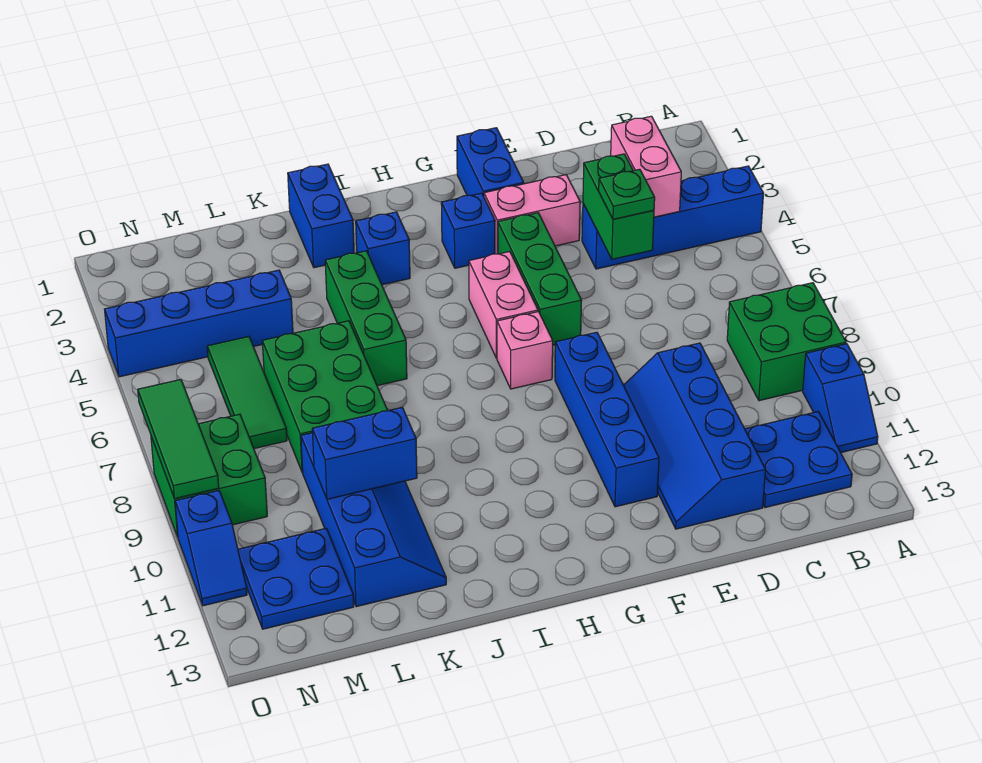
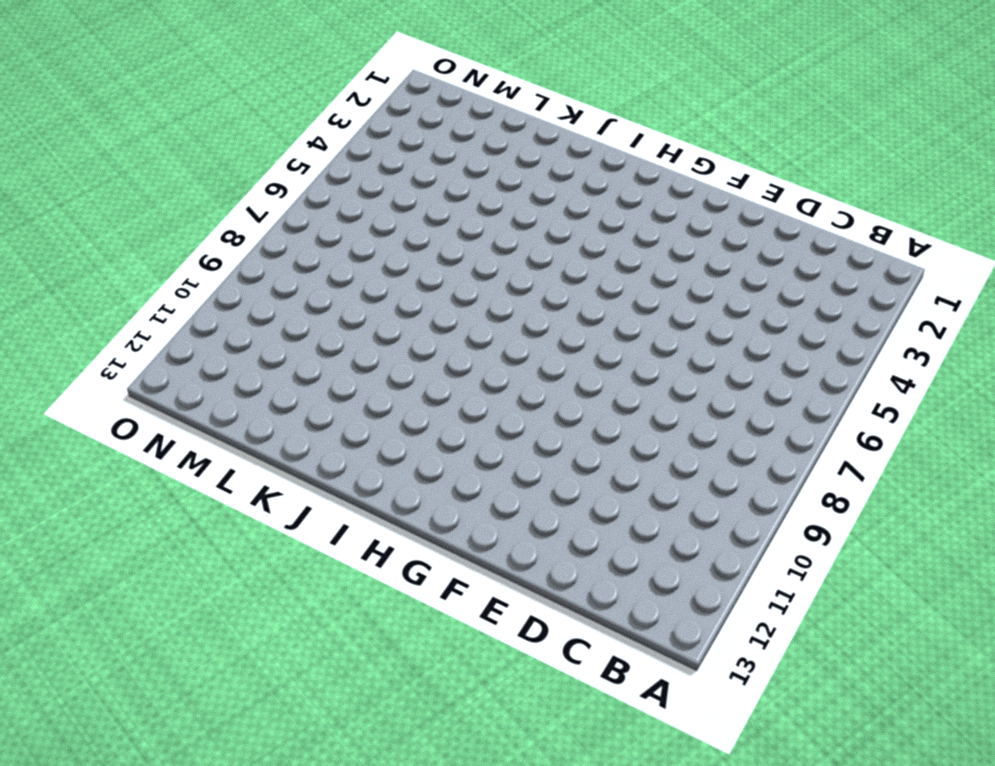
none -> blue brick A4:D4 level 1
none -> green brick A8:B9 level 1
none -> blue slope A10:A11 level 1 top 10

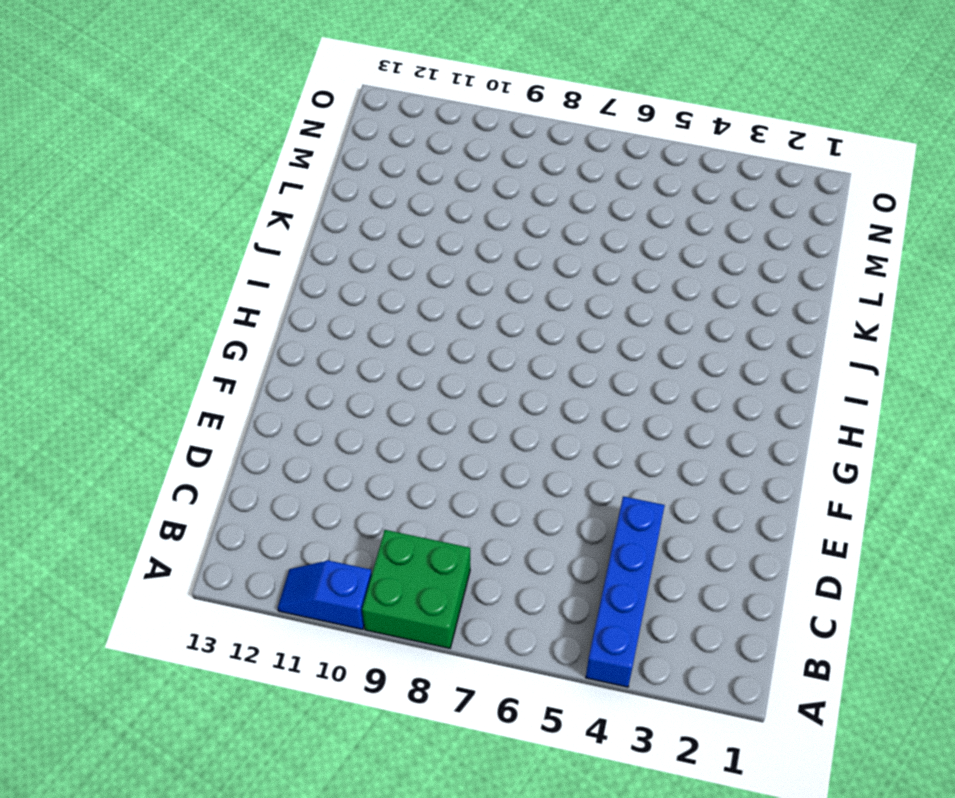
none -> blue plate B11:C12 level 1
none -> blue slope D9:E12 level 1 top D
none -> pink brick E3:F3 level 1

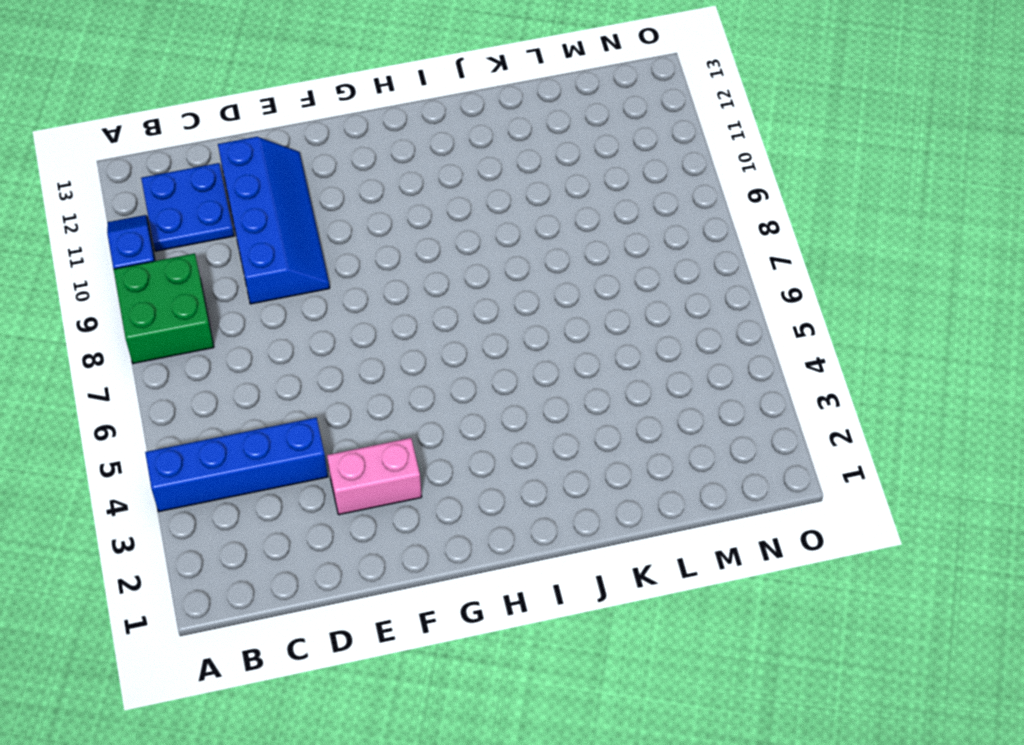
none -> blue brick F1:F2 level 1
none -> green brick F4:F6 level 1
none -> blue brick F8:F11 level 1

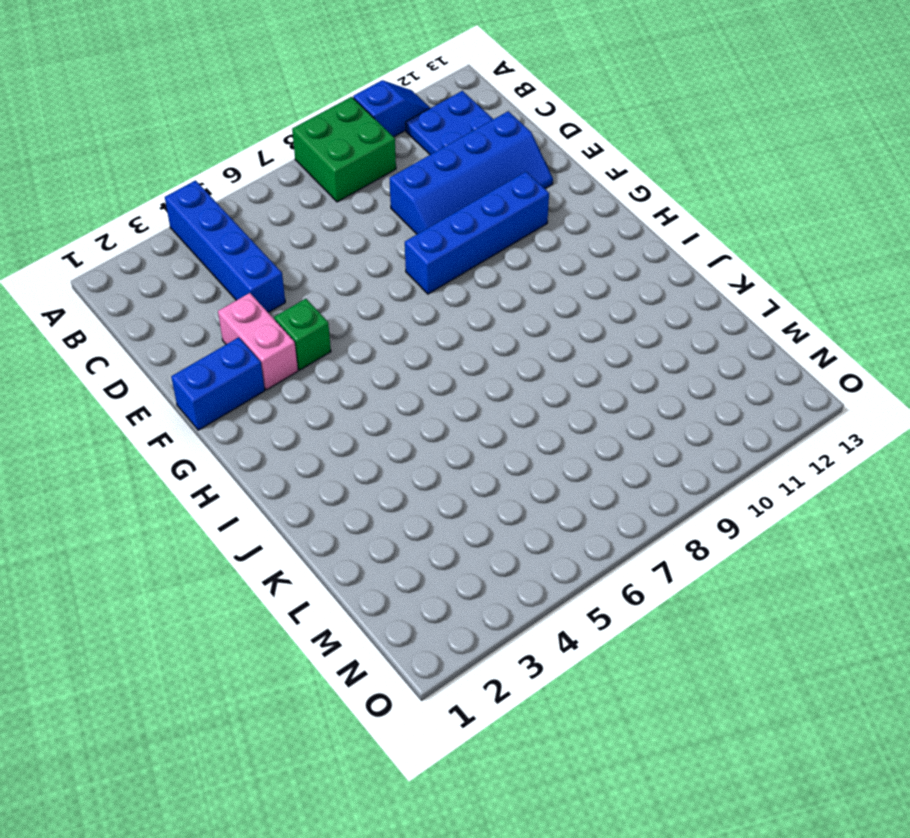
green brick F4 level 1 -> green brick F4:F6 level 1
none -> blue brick G3 level 1
none -> pink brick G5:G6 level 1
none -> pink brick G7 level 1

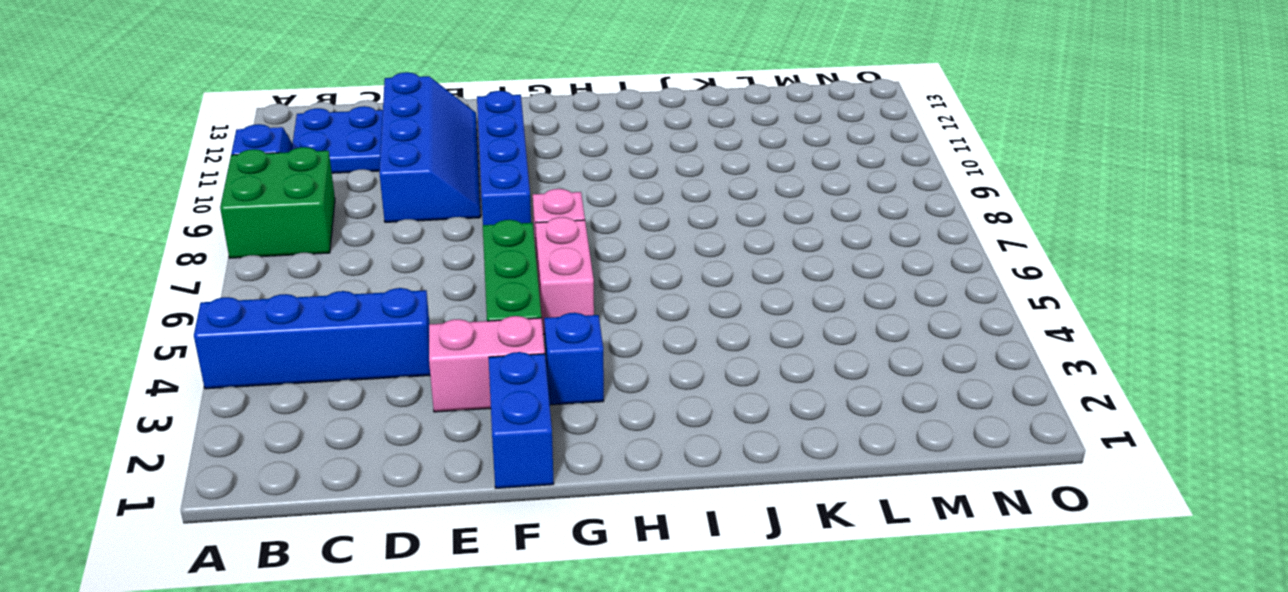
none -> blue brick I3 level 1
none -> blue brick J1:J2 level 1
none -> green brick J4:J6 level 1

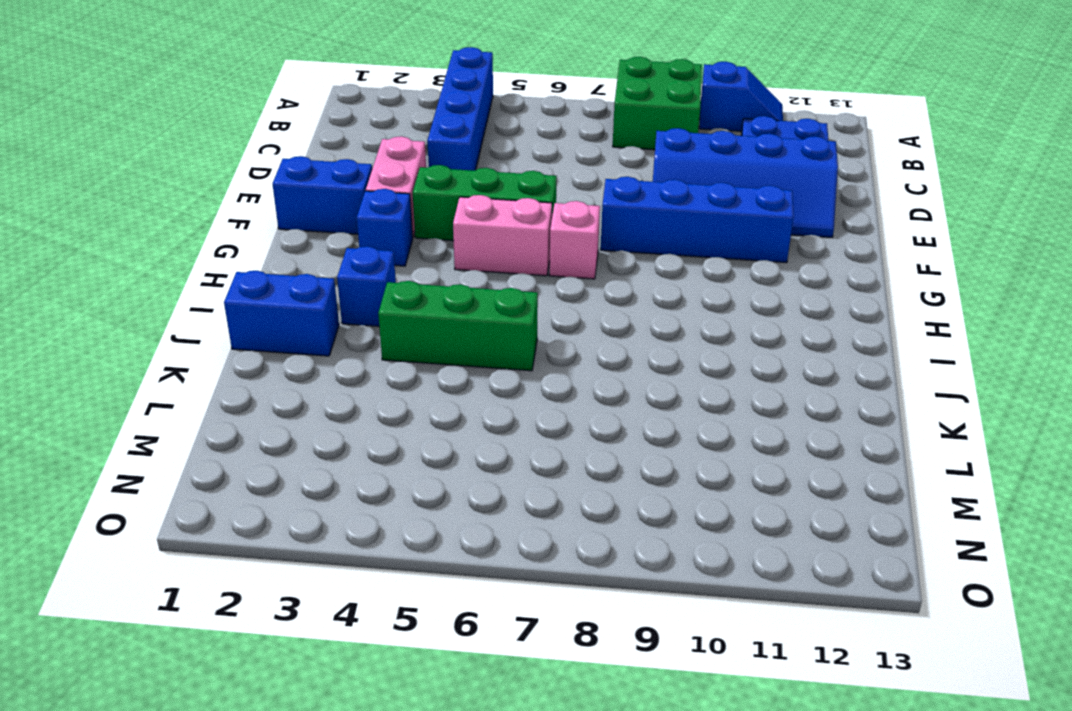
none -> green brick K6:L8 level 1
none -> blue slope K9:L12 level 1 top L
none -> blue brick L4:O4 level 1

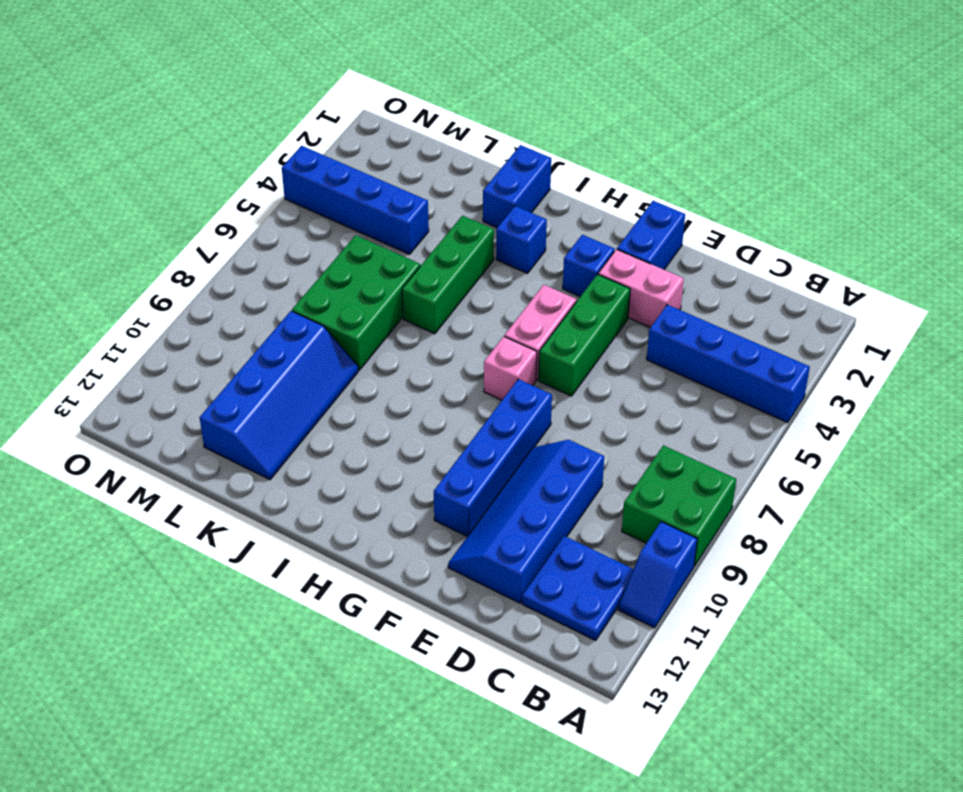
none -> green tile M5:M7 level 1
none -> blue plate M11:N12 level 1
none -> green brick N8:O9 level 1

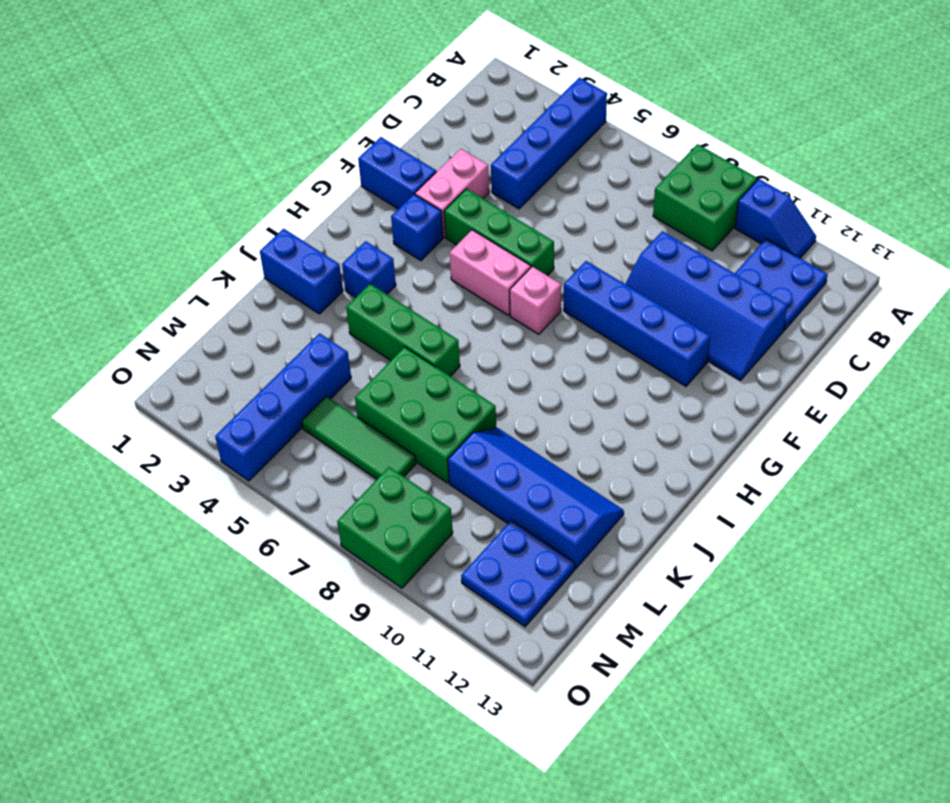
none -> blue slope O10:O11 level 1 top 10
none -> pink brick C3:C4 level 2
none -> green brick D4:D5 level 2

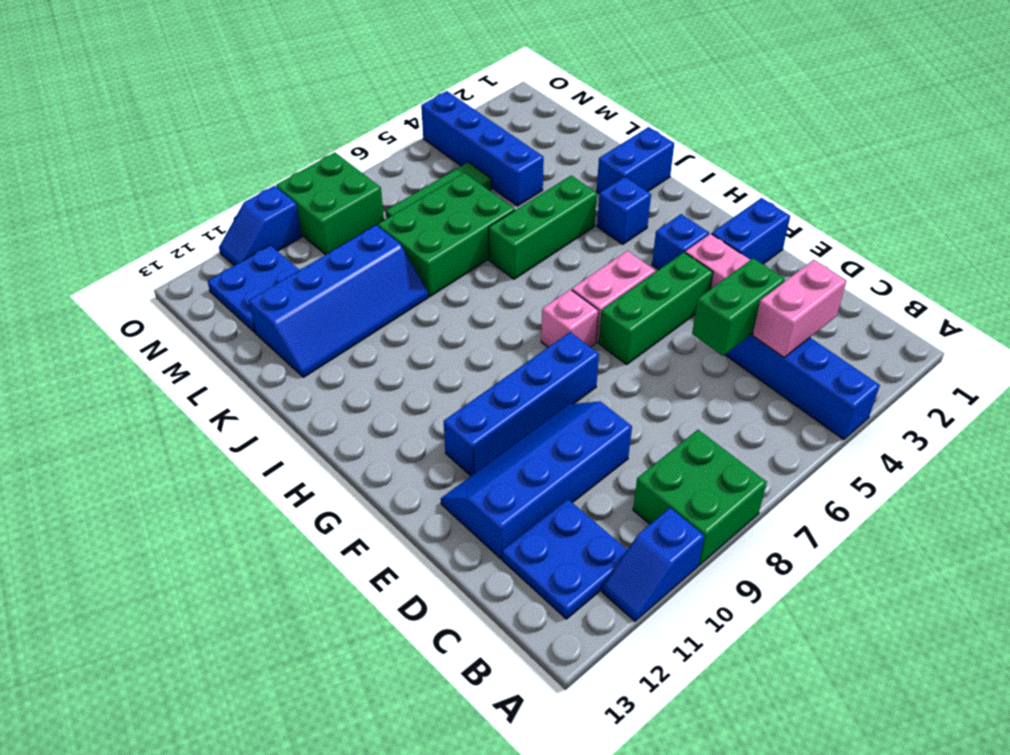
none -> blue brick K10:L10 level 2
none -> green tile O7:O9 level 2
none -> green plate D5 level 3

